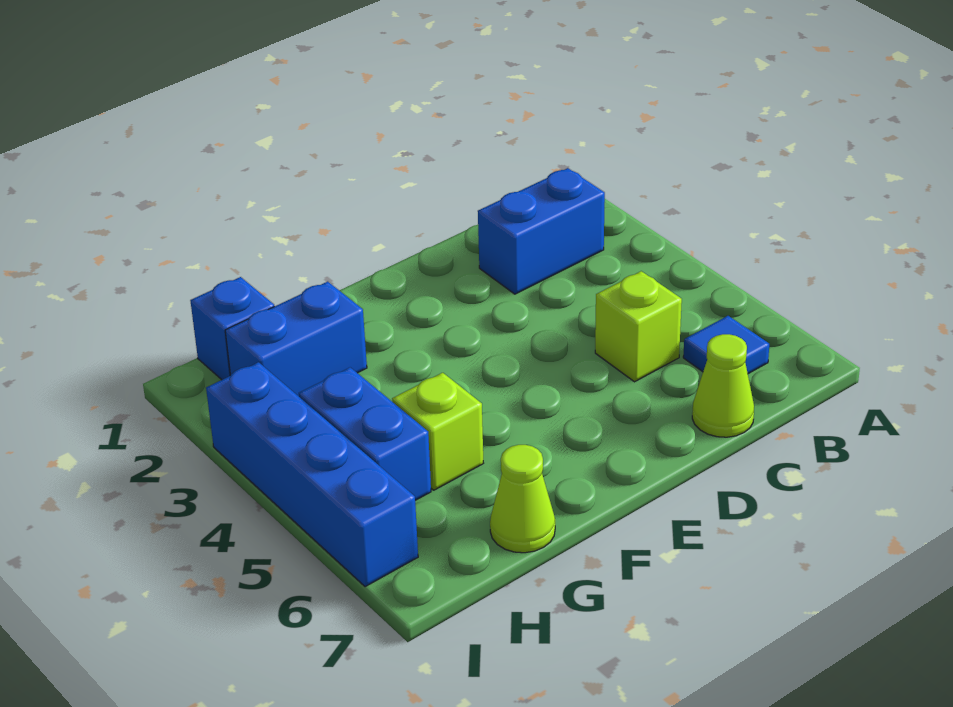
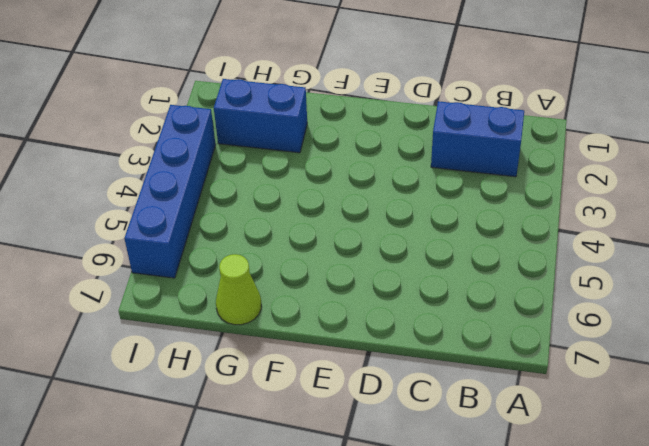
none -> blue tile B6 level 1
none -> lime brick C5 level 1

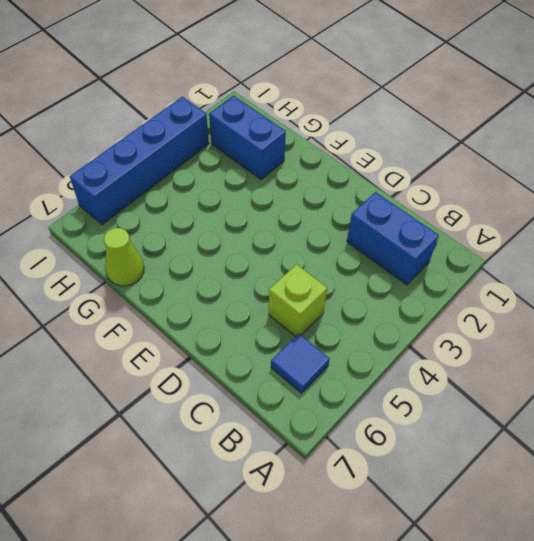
none -> lime cone C7 level 1
none -> lime brick G5 level 1

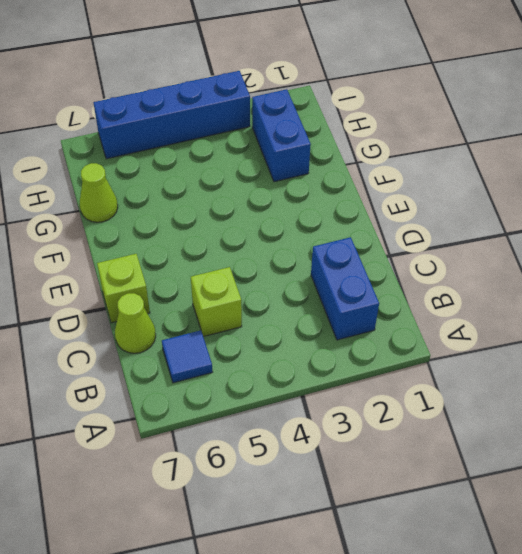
lime brick D7 level 1 -> lime brick G5 level 1
none -> blue brick H1 level 1
none -> blue brick H4:H5 level 1

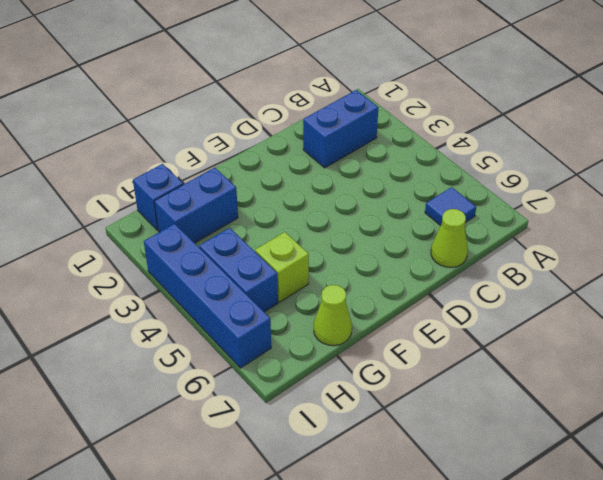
none -> lime brick C5 level 1

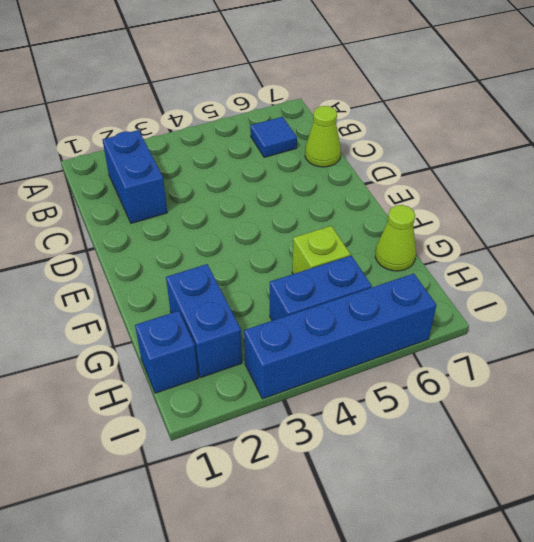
none -> lime brick C5 level 1

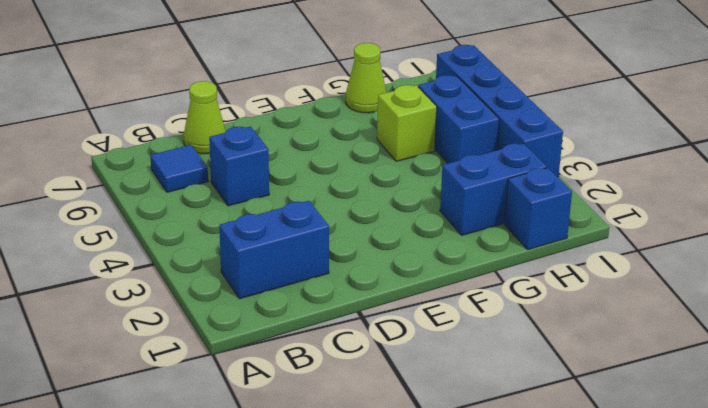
blue brick C5 level 1 -> lime brick C5 level 1

